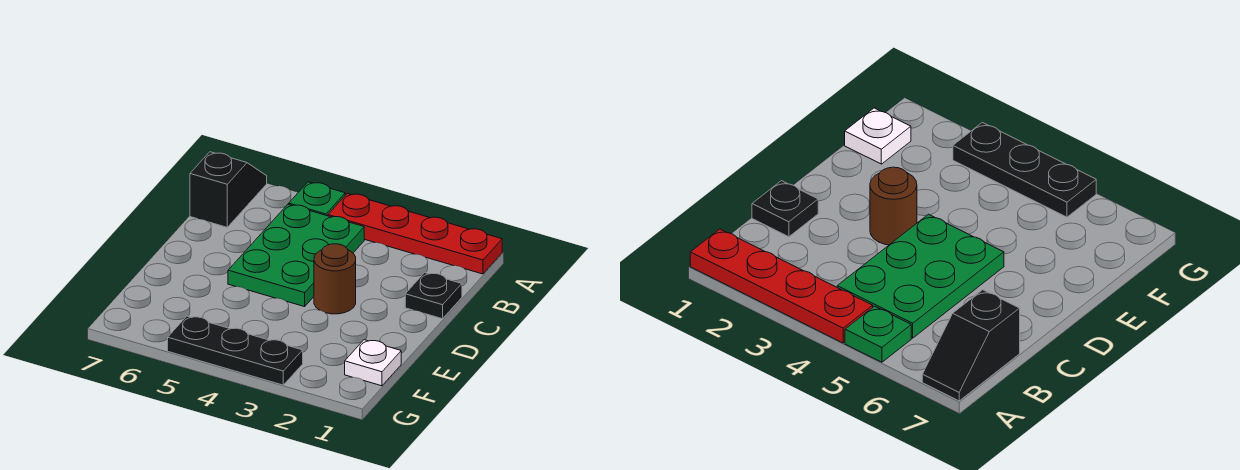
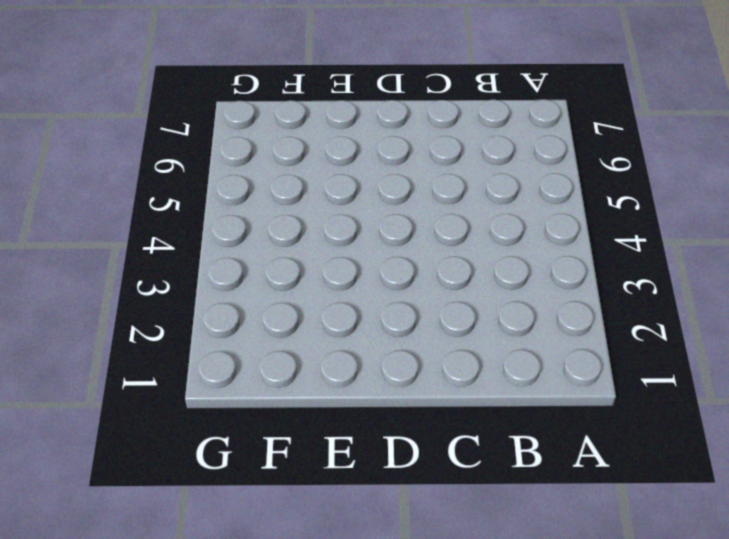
none -> red plate A1:A4 level 1
none -> green plate A5 level 1

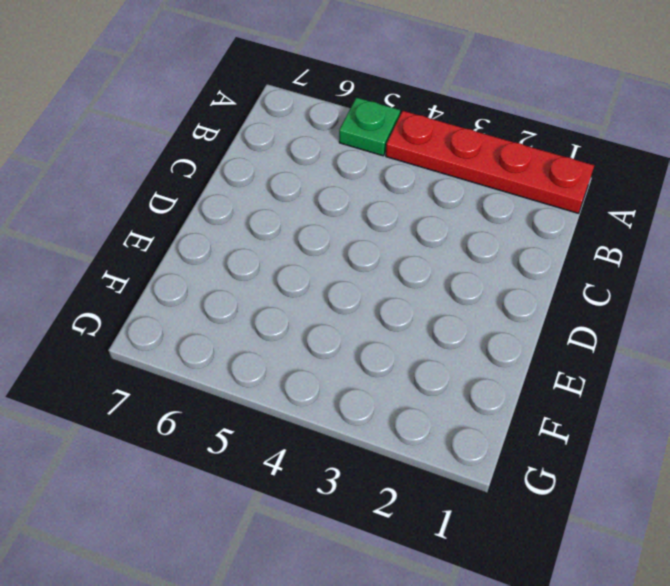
none -> black slope A7:B7 level 1 top B
none -> green plate B4:D5 level 1

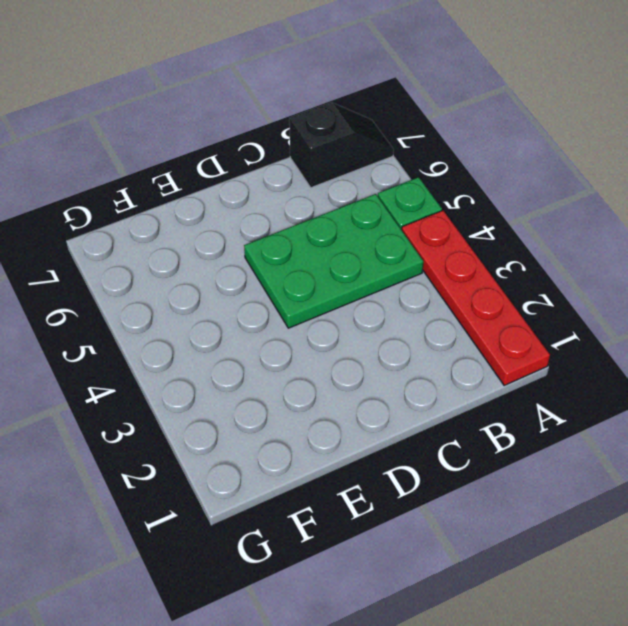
none -> black plate C1 level 1
none -> brown round brick D3 level 1

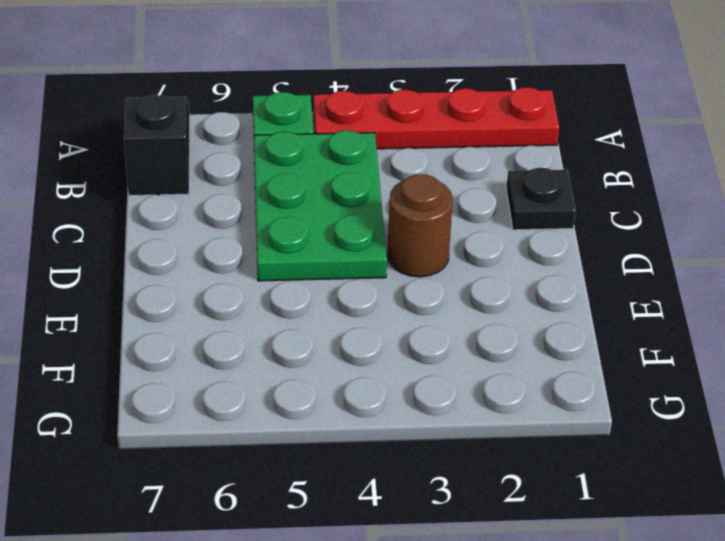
none -> white plate F1 level 1
none -> black plate G3:G5 level 1

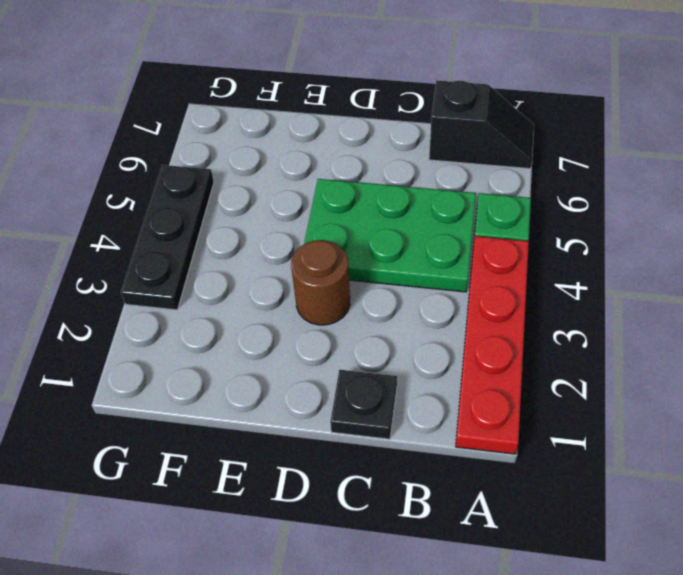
none -> white plate F1 level 1

